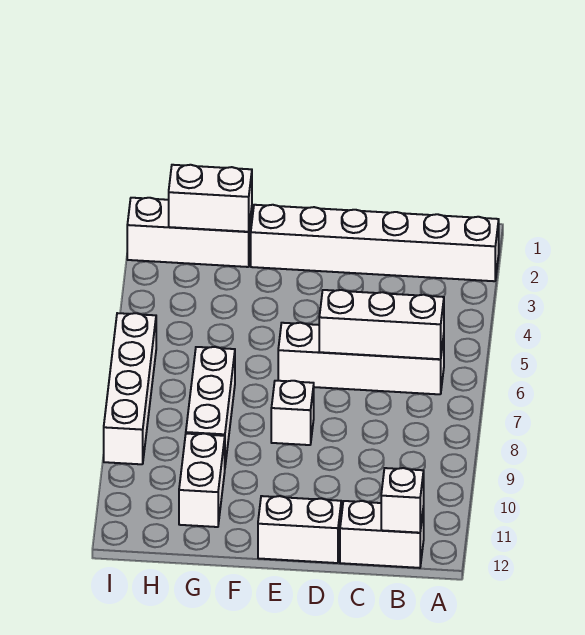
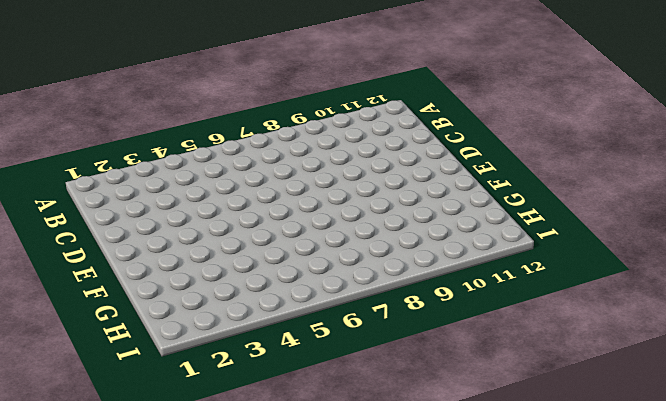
none -> white brick A2:F2 level 1
none -> white brick B6:E6 level 1
none -> white brick B12:C12 level 1

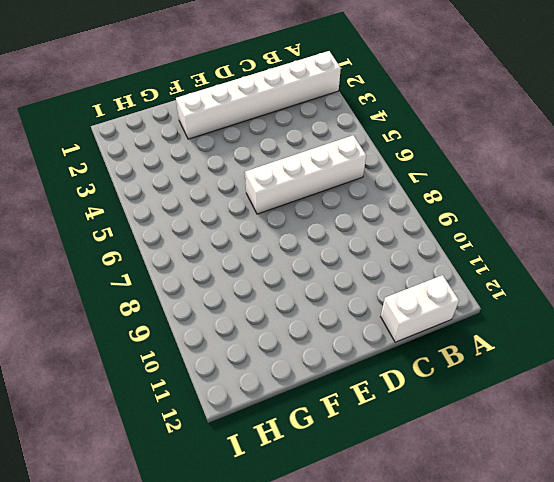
none -> white brick D12:E12 level 1
none -> white brick E8 level 1
none -> white brick G2:I2 level 1

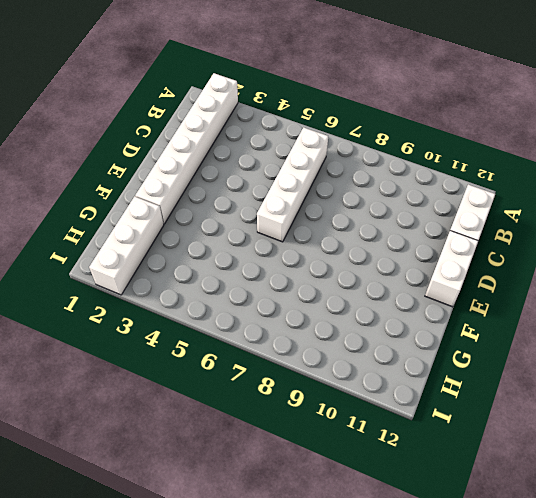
none -> white brick E8 level 1
none -> white brick G7:G9 level 1
none -> white brick G10:G11 level 1

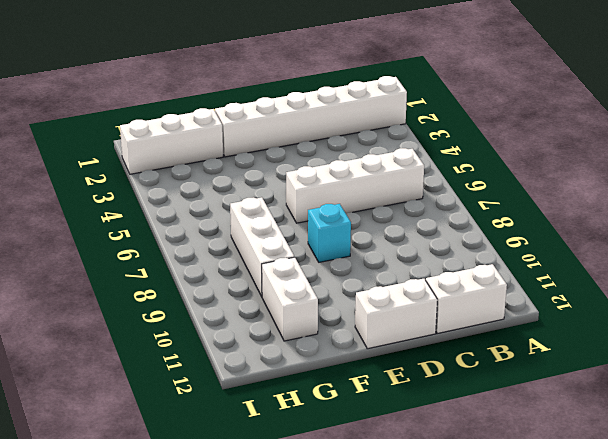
cyan brick E8 level 1 -> white brick E8 level 1
none -> white brick I6:I9 level 1
none -> white brick B6:D6 level 2
none -> white brick B12 level 2

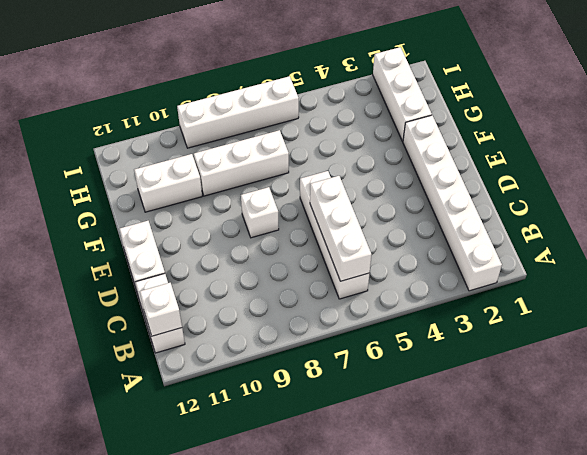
none -> white brick G2:H2 level 2

